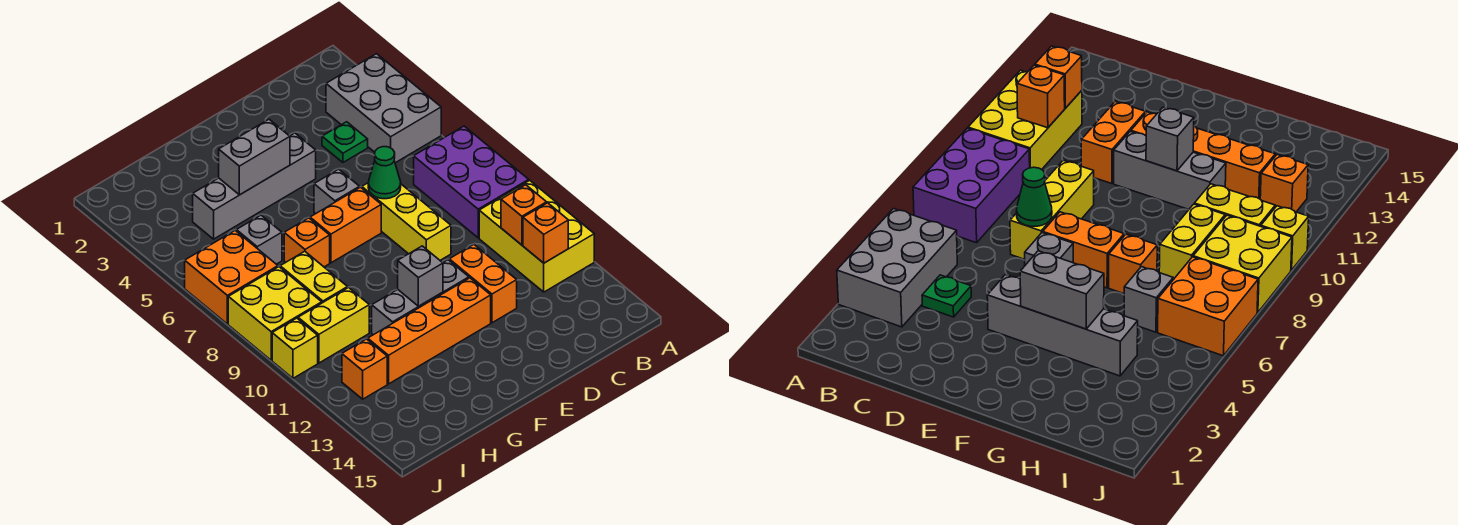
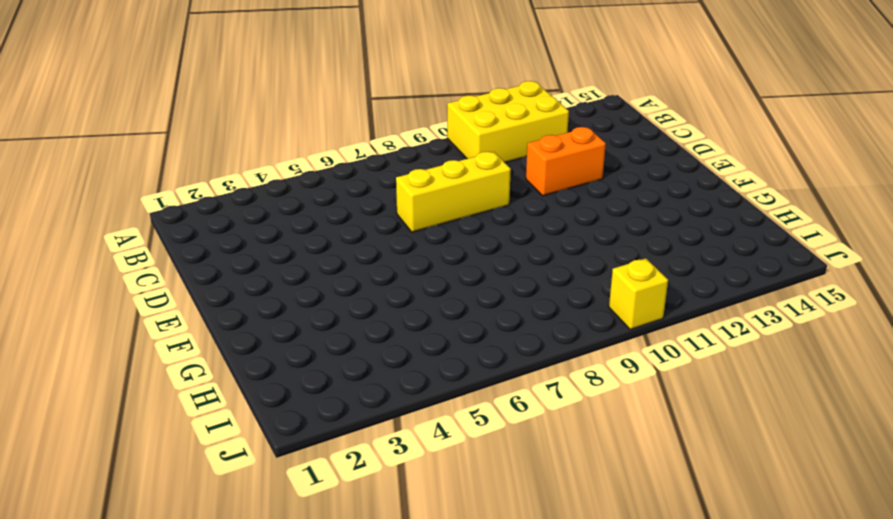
none -> grey brick A3:B5 level 1
none -> purple brick A7:B9 level 1
none -> green plate C4 level 1

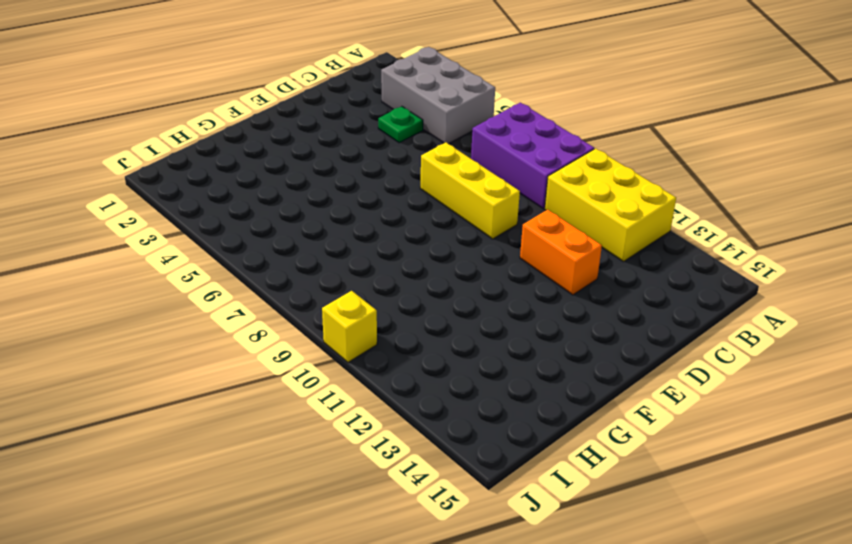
none -> grey brick E4:H4 level 1
none -> grey brick E6 level 1
none -> orange brick E7:F7 level 1

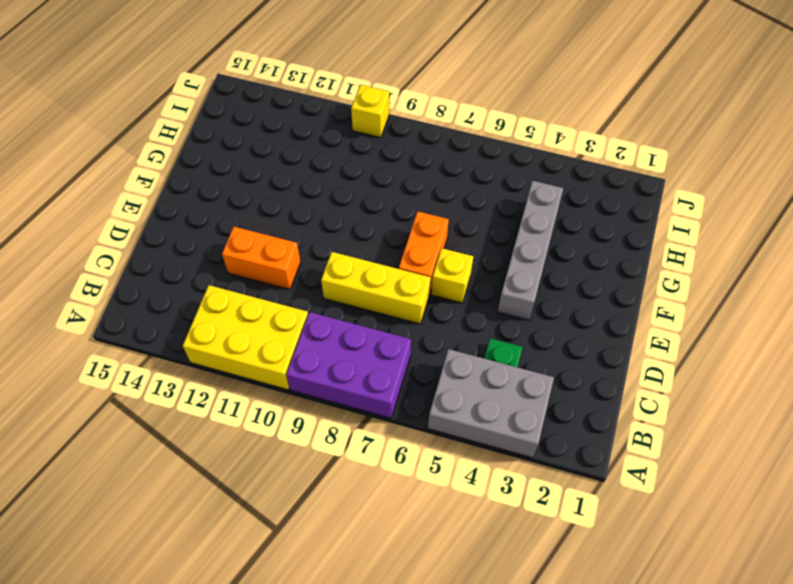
yellow brick E6 level 1 -> grey brick E6 level 1
none -> grey brick E11:G11 level 1
none -> orange brick E12:H12 level 1
none -> orange brick G7 level 1

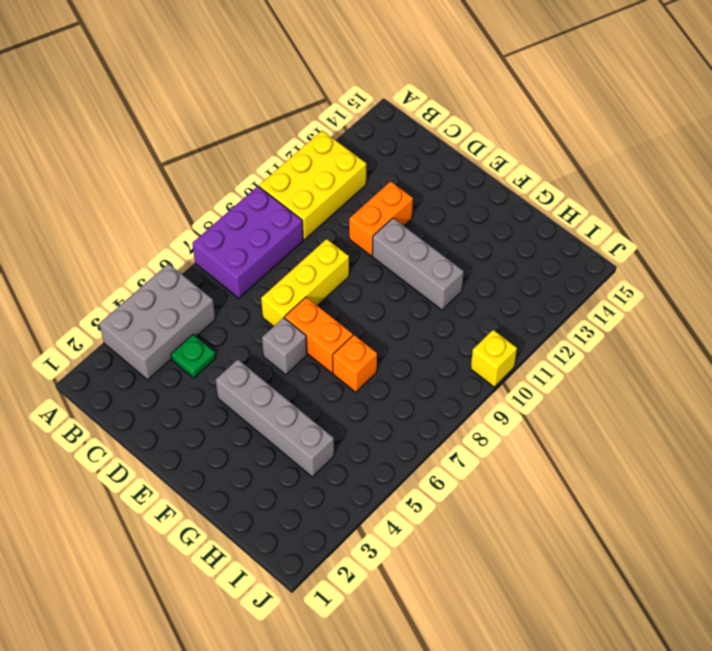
none -> orange brick E12:H12 level 1
none -> grey brick H6 level 1
none -> yellow brick H8:H9 level 1

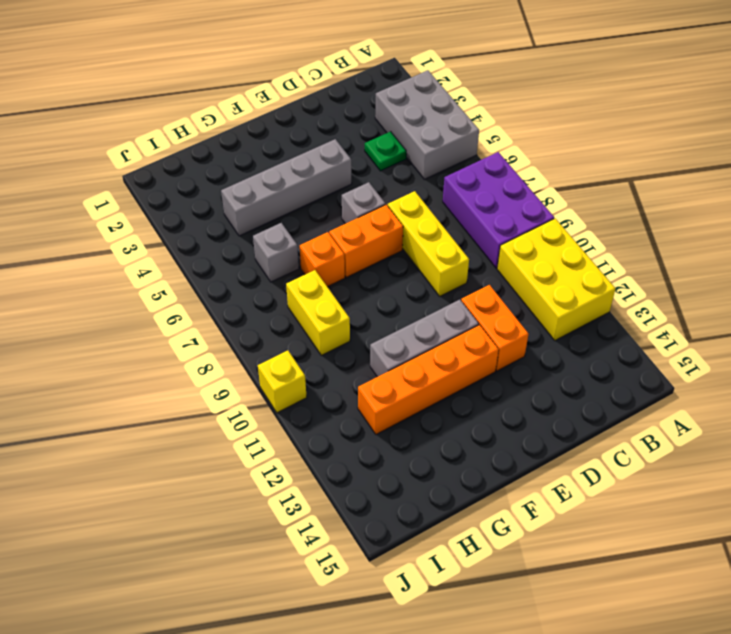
none -> yellow brick H10:I10 level 1
none -> orange brick I6:J7 level 1
none -> yellow brick I8:J9 level 1

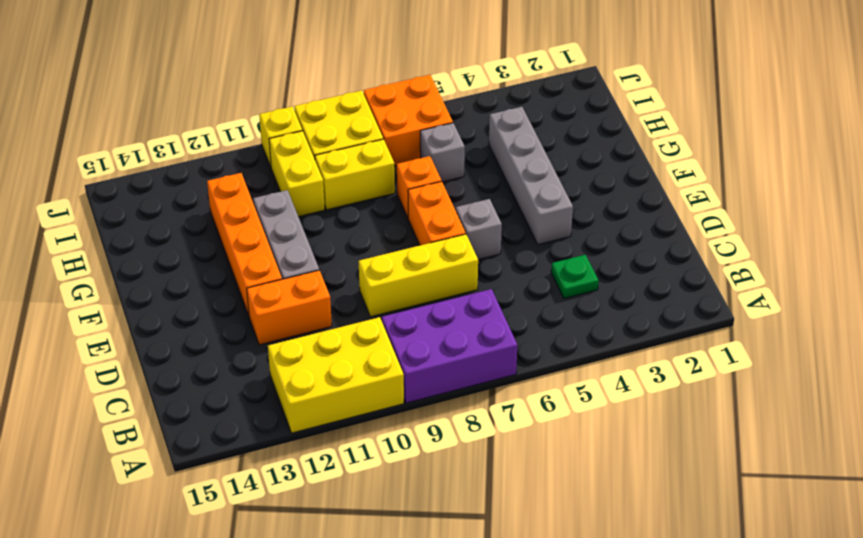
none -> grey brick A3:B5 level 1
none -> orange brick I12 level 1
none -> orange brick B11 level 2

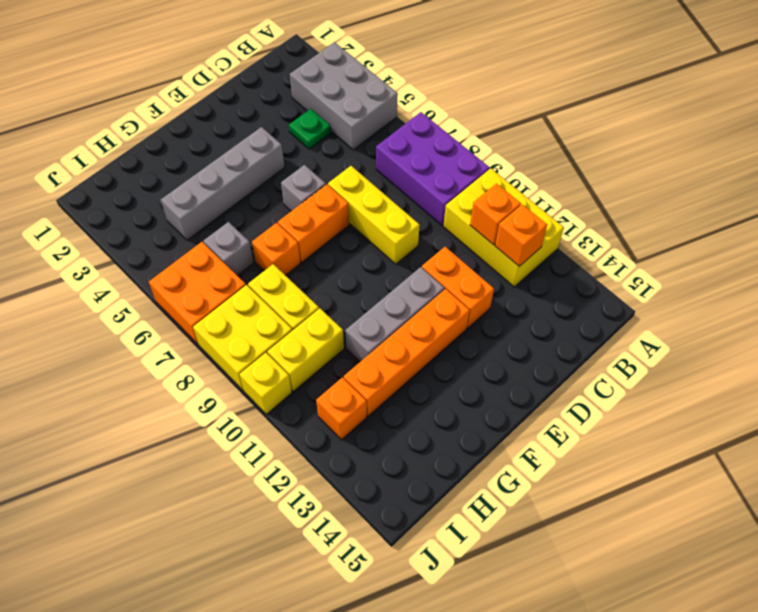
none -> green cone D7 level 2
none -> grey brick F4:G4 level 2
none -> grey brick F11 level 2

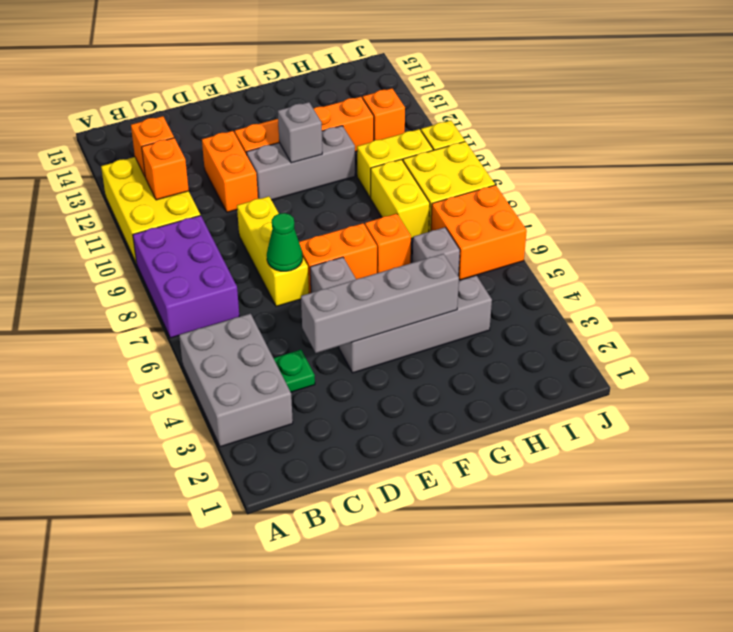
grey brick D4:G4 level 2 -> grey brick F4:G4 level 2

